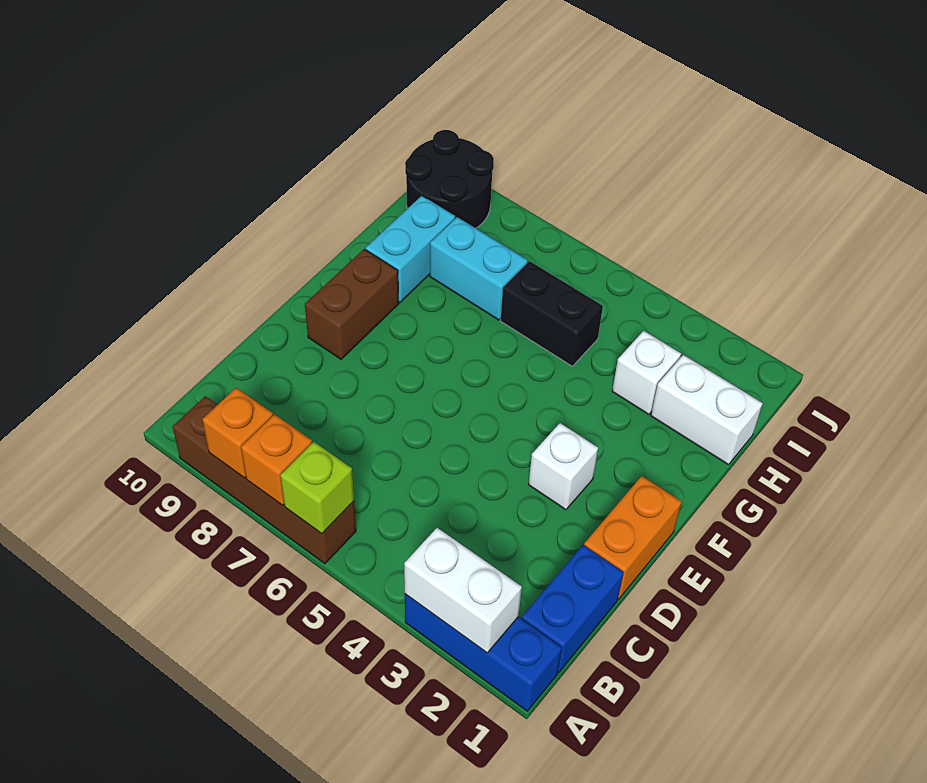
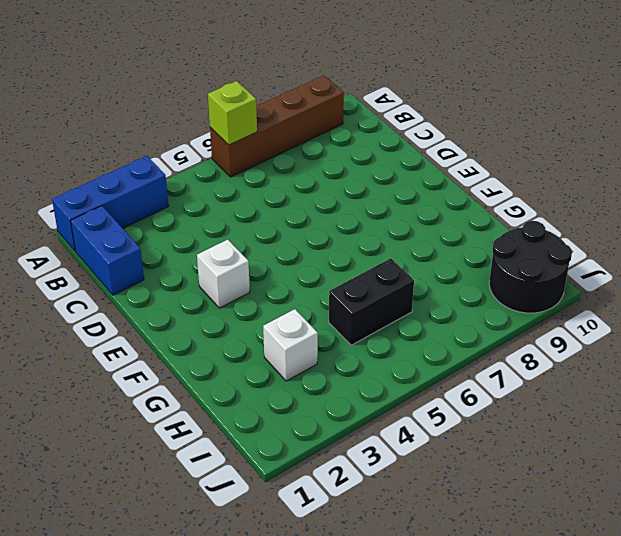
none -> orange brick D1:E1 level 1
none -> brown brick E9:F9 level 1
none -> cyan brick G9:H9 level 1

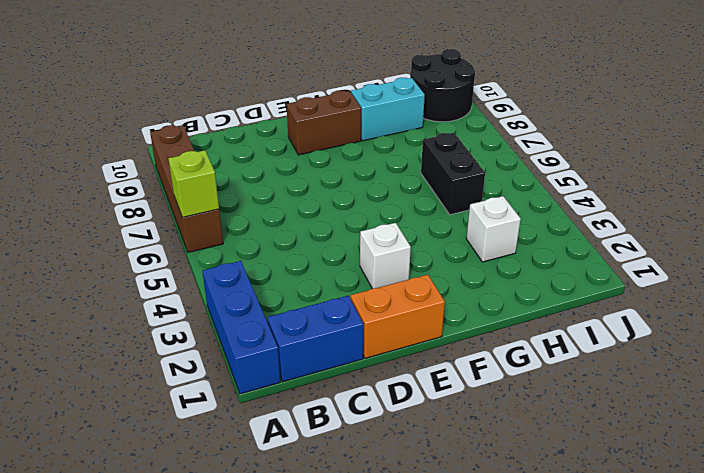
none -> white brick H1:H2 level 1
none -> cyan brick H7:H8 level 1
none -> white brick A2:A3 level 2

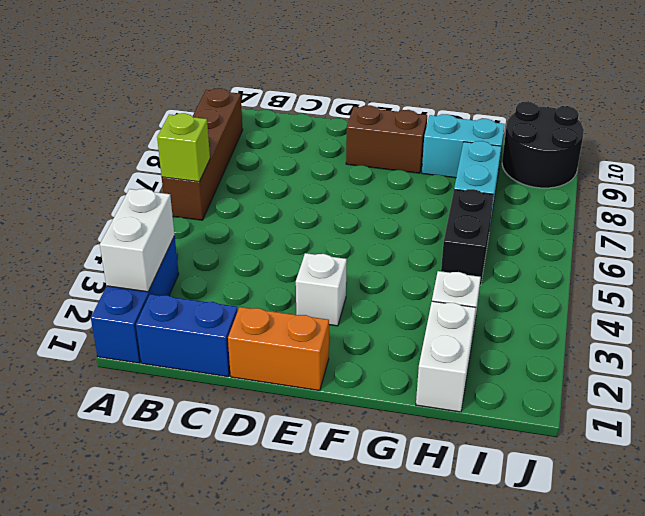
none -> orange brick A7 level 2
none -> orange brick A8 level 2

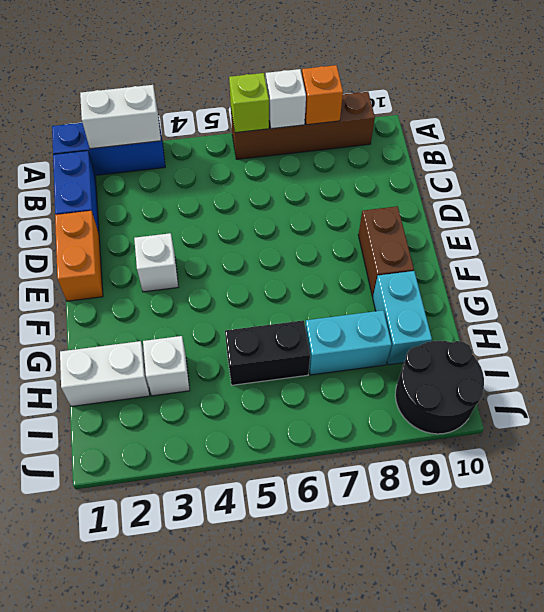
white brick A7 level 2 -> orange brick A7 level 2

